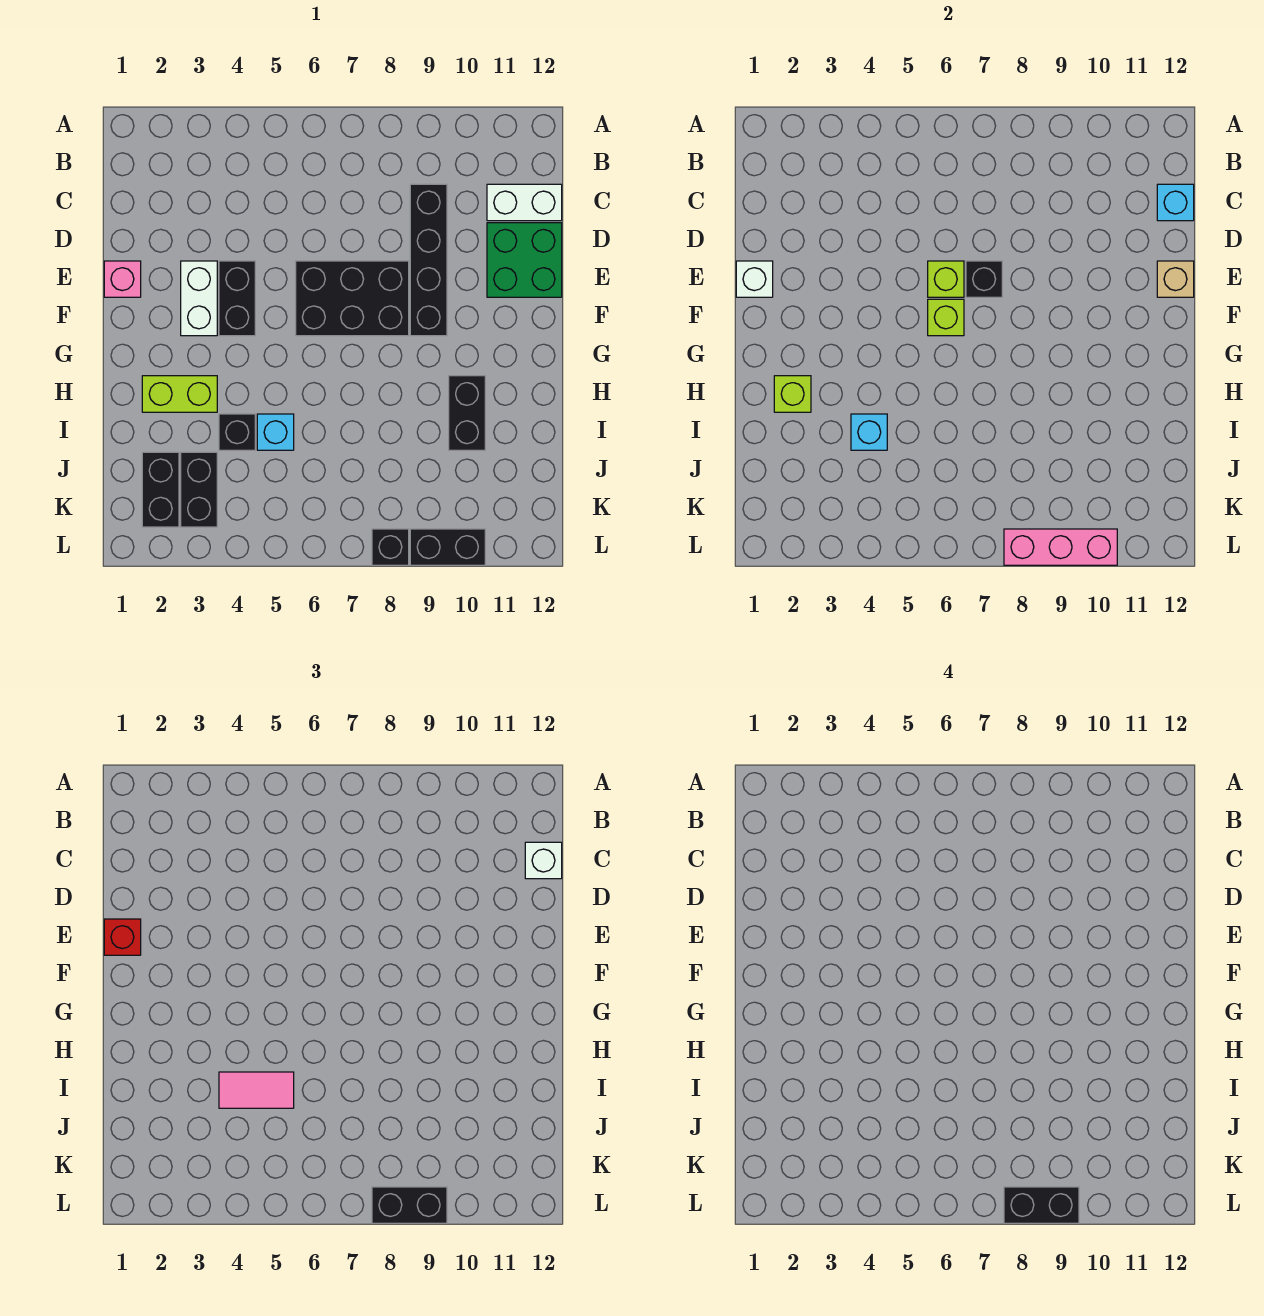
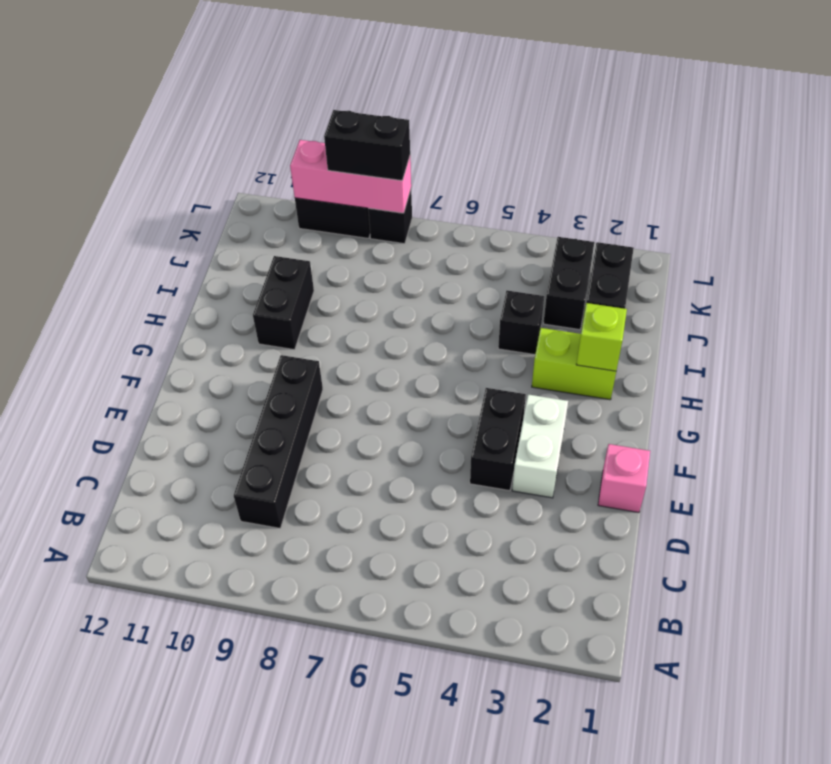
none -> white brick C11:C12 level 1
none -> green brick D11:E12 level 1
none -> black brick E6:F8 level 1

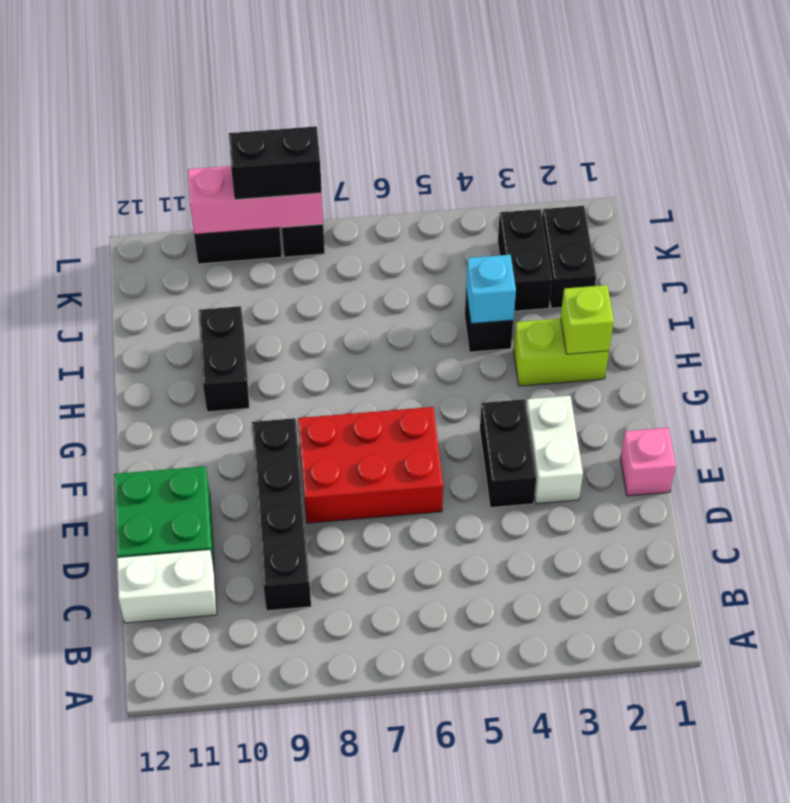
red brick E6:F8 level 1 -> black brick E6:F8 level 1
none -> cyan brick I5 level 1
none -> cyan brick C12 level 2
none -> white brick E1 level 2

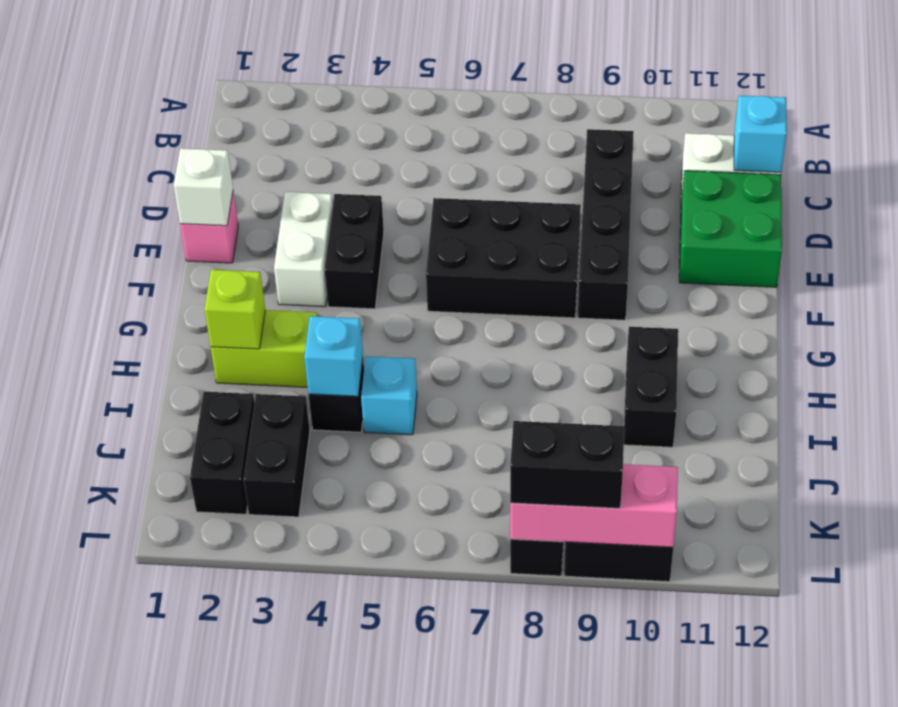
none -> lime brick E6 level 2
none -> black brick E7 level 2
none -> tan brick E12 level 2

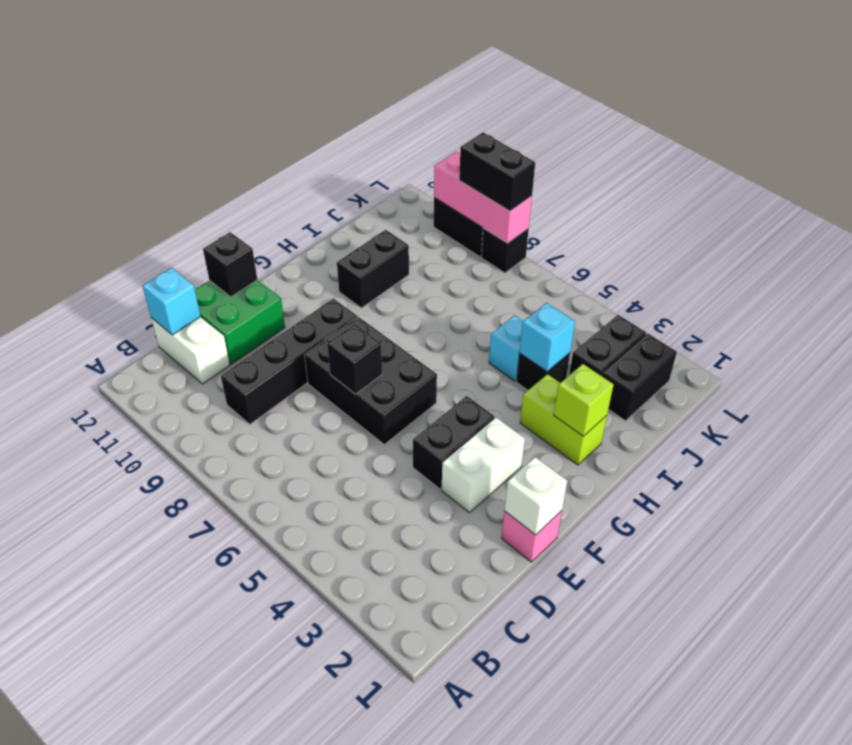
black brick E12 level 2 -> tan brick E12 level 2
none -> lime brick E6 level 2
none -> lime brick F6 level 2
none -> white brick C12 level 3

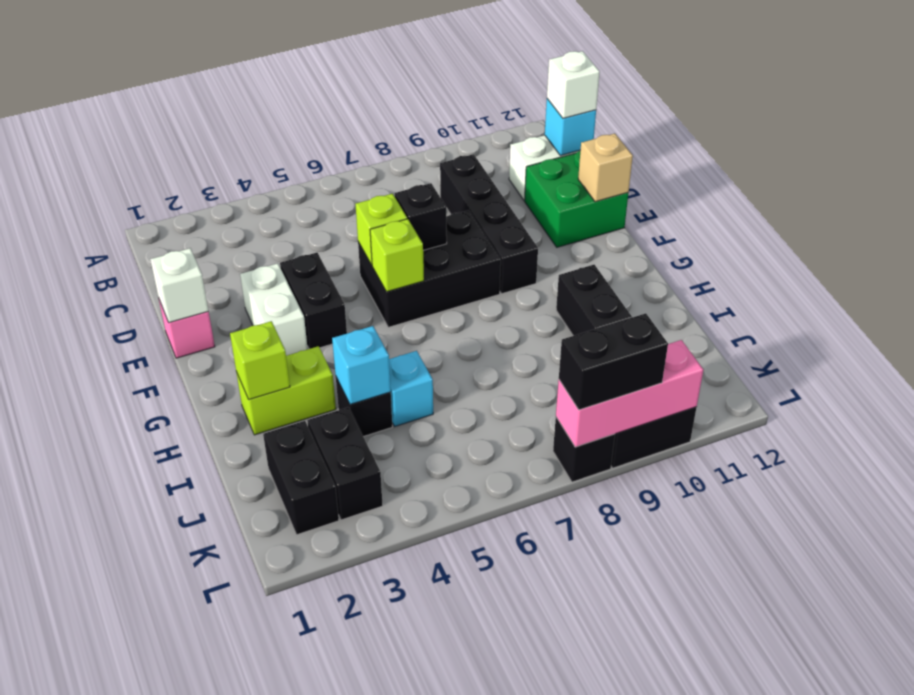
none -> red brick E1 level 3
none -> pink tile I4:I5 level 3
none -> black brick L8:L9 level 4

